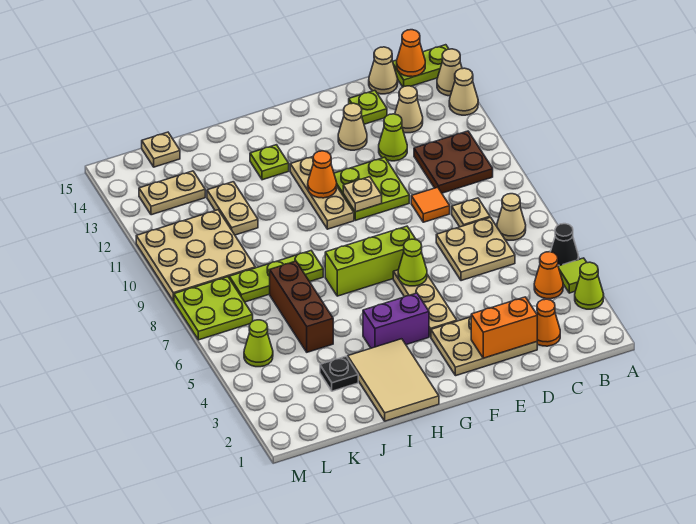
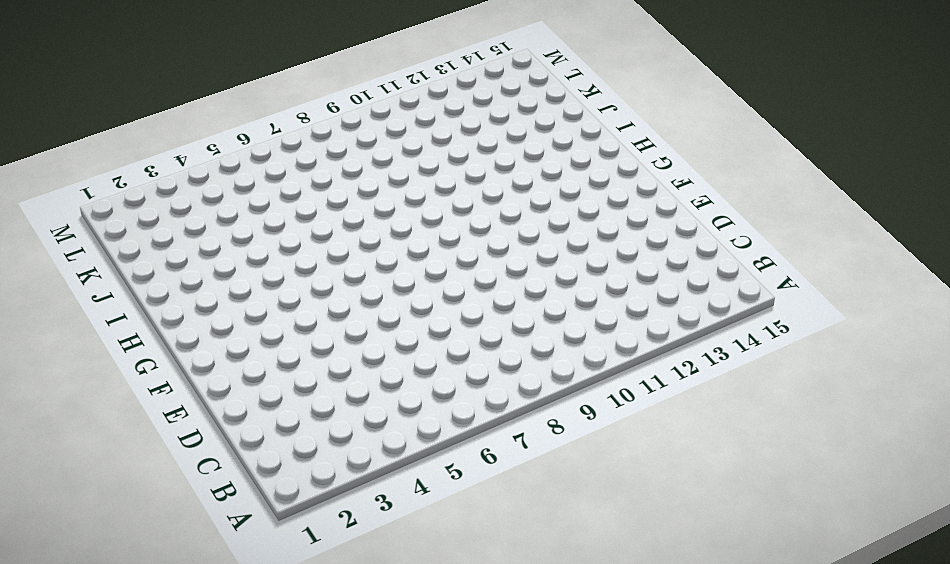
none -> lime cone A3 level 1
none -> lime tile A4 level 1
none -> black cone A5 level 1
none -> tan cone A13 level 1

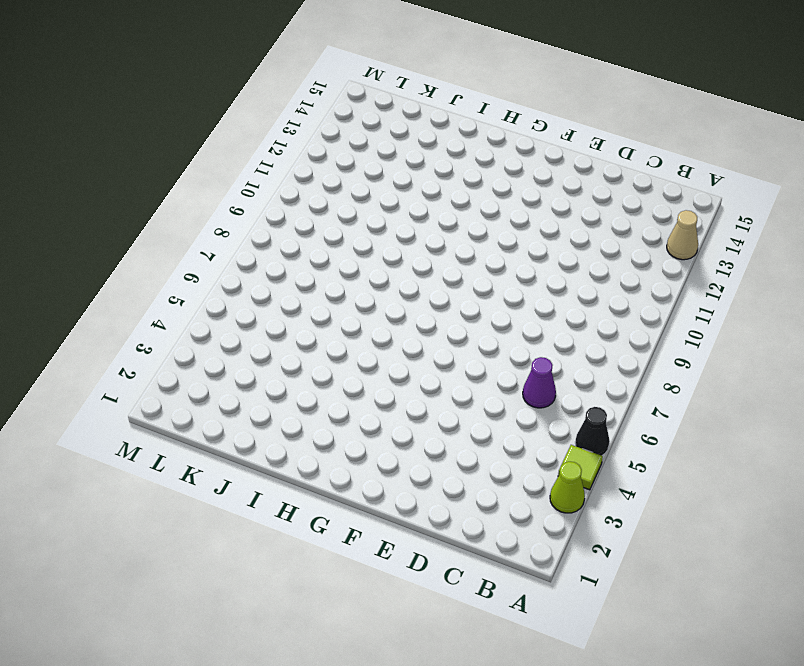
purple cone C6 level 1 -> tan plate C6:D7 level 1
none -> tan cone A14 level 1
none -> lime plate A15:B15 level 1
none -> orange cone B4 level 1
none -> tan cone B7 level 1

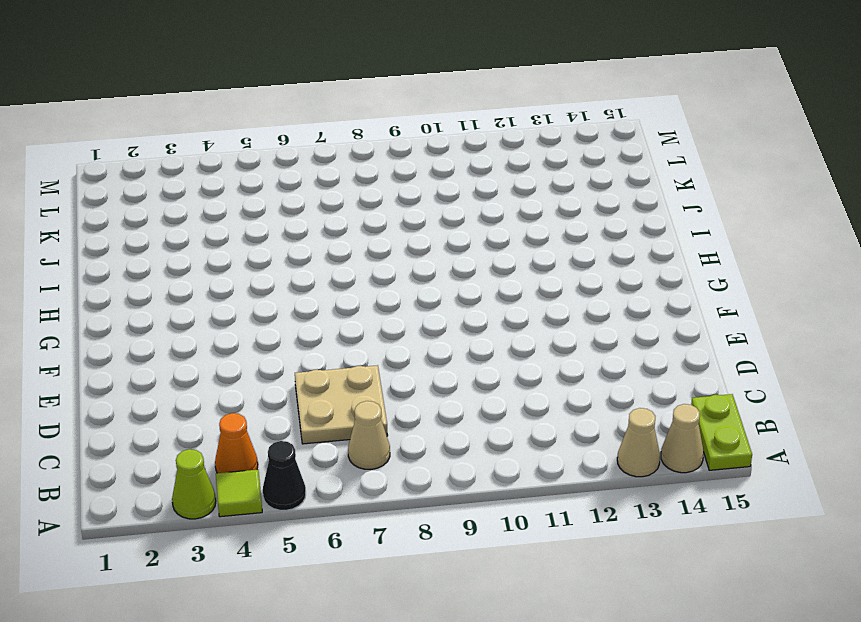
none -> brown plate B10:C11 level 1
none -> orange cone C2 level 1
none -> tan plate C8 level 1
none -> tan cone C13 level 1

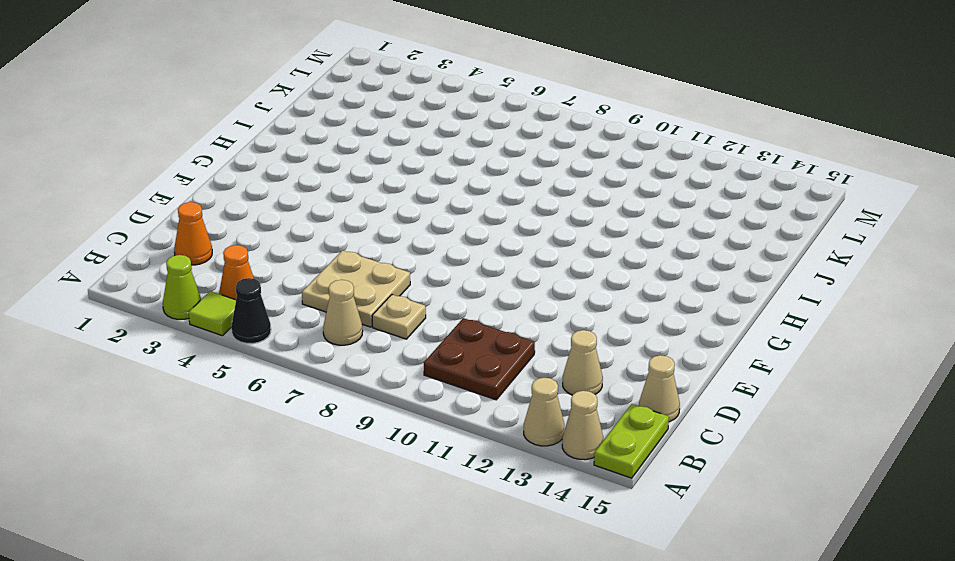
none -> tan plate D2:F3 level 1
none -> orange tile D9 level 1
none -> lime cone D12 level 1
none -> lime plate D14 level 1

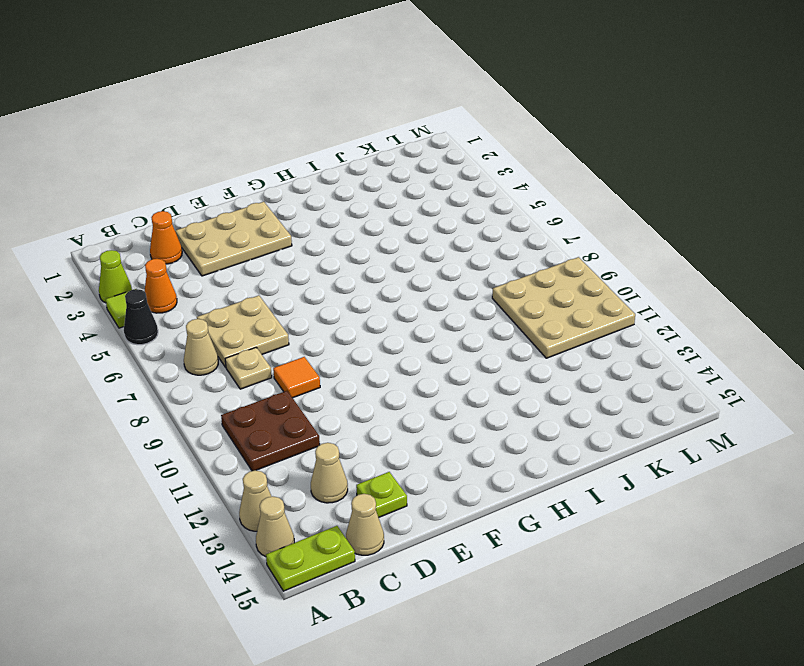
none -> lime cone D12 level 1
none -> lime plate E10:F11 level 1
none -> tan cone E13 level 1
none -> tan plate F4:F6 level 1

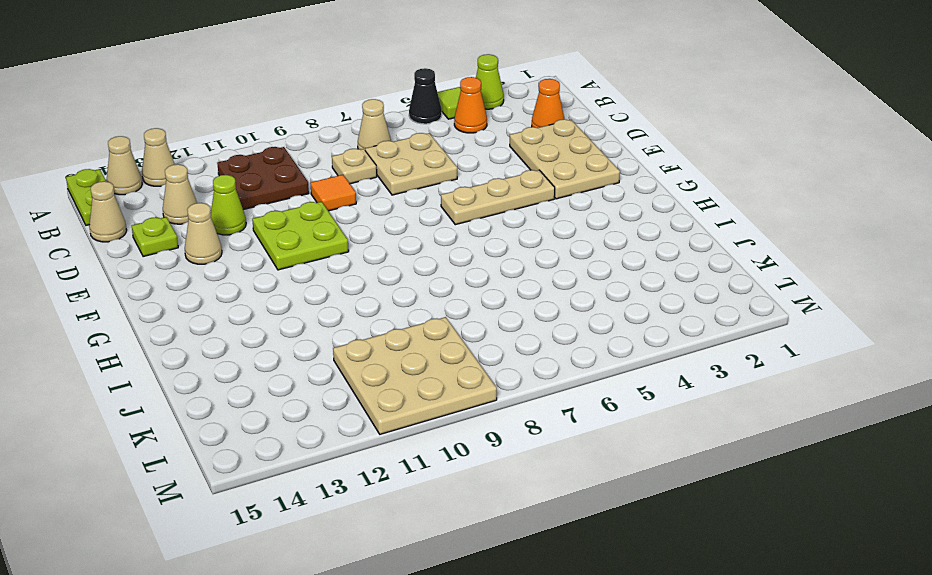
none -> lime brick F7:H7 level 1
none -> purple brick G4:H4 level 1
none -> tan plate G10:G12 level 1
none -> tan tile H1:I3 level 1

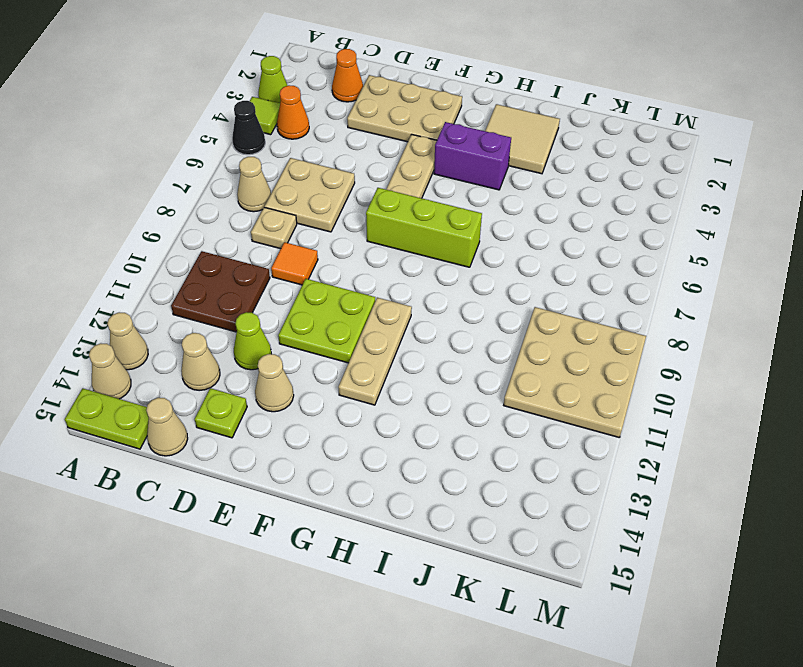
tan tile H2:I3 level 1 -> tan tile H1:I3 level 1
none -> lime plate H13 level 1
none -> lime plate I8:K8 level 1
none -> black plate J3 level 1
none -> brown brick J5:J7 level 1

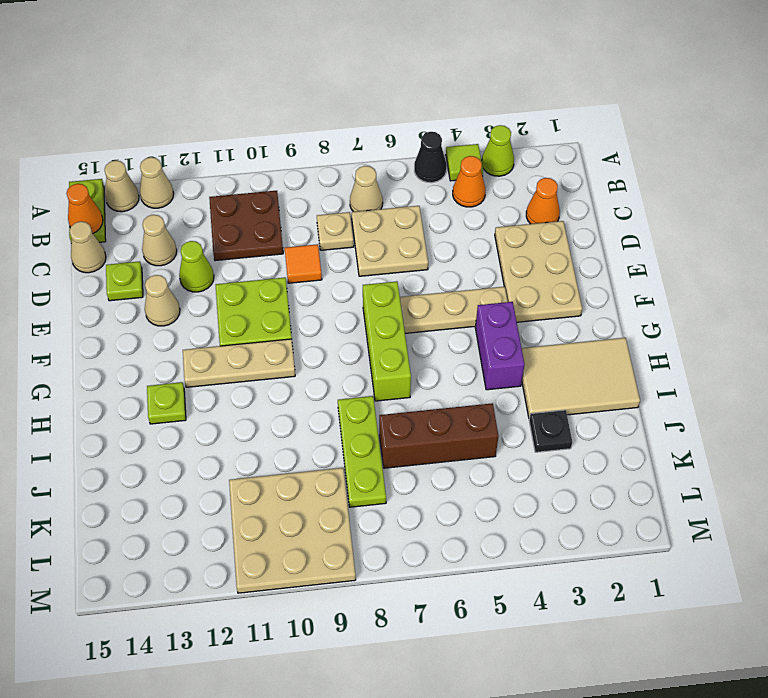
none -> tan plate J11:J12 level 1
none -> tan plate K13:L13 level 1
none -> tan plate K15 level 1
none -> lime cone L5 level 1

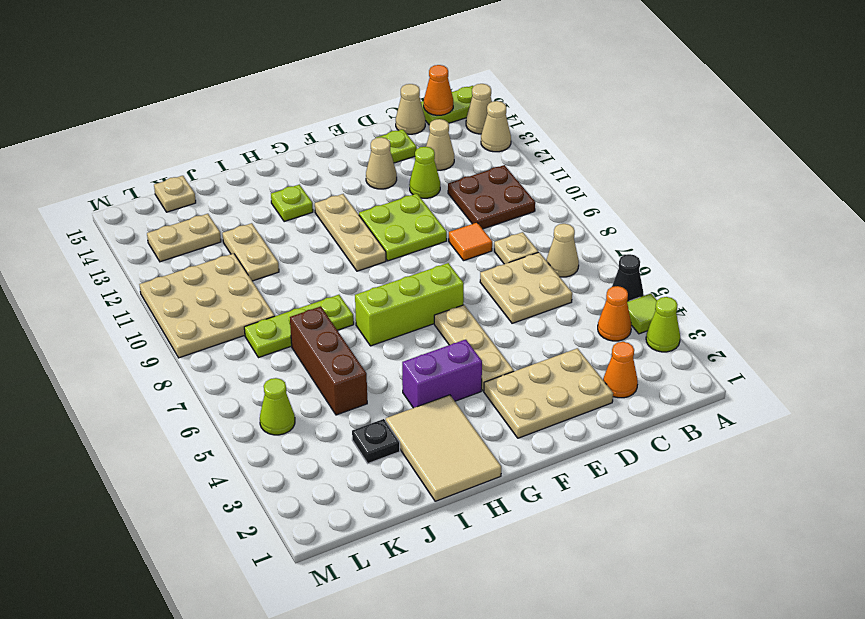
none -> lime plate L7:M8 level 1
none -> orange brick D2:E2 level 2
none -> lime cone F6 level 2
none -> tan plate F10 level 2

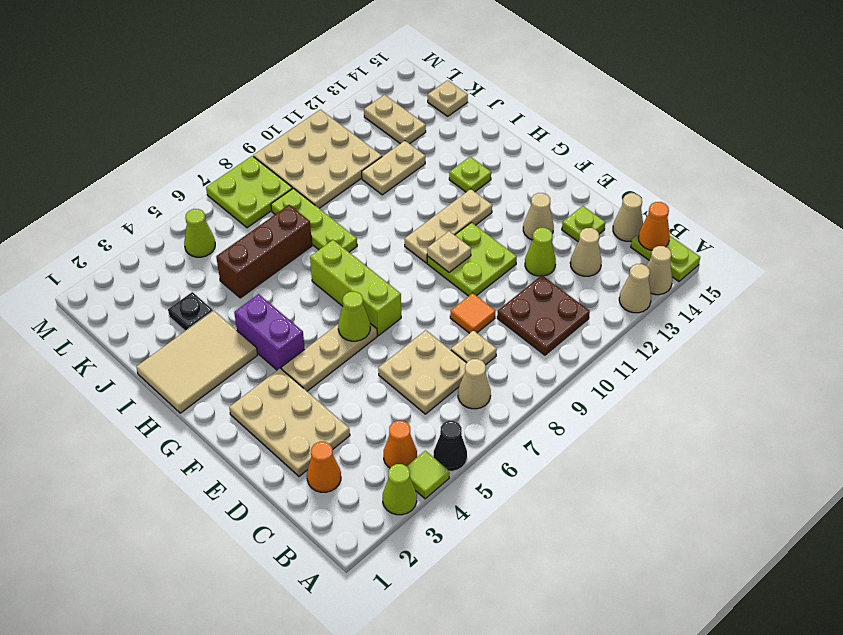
none -> orange brick D2:E2 level 2
none -> orange cone G11 level 2

